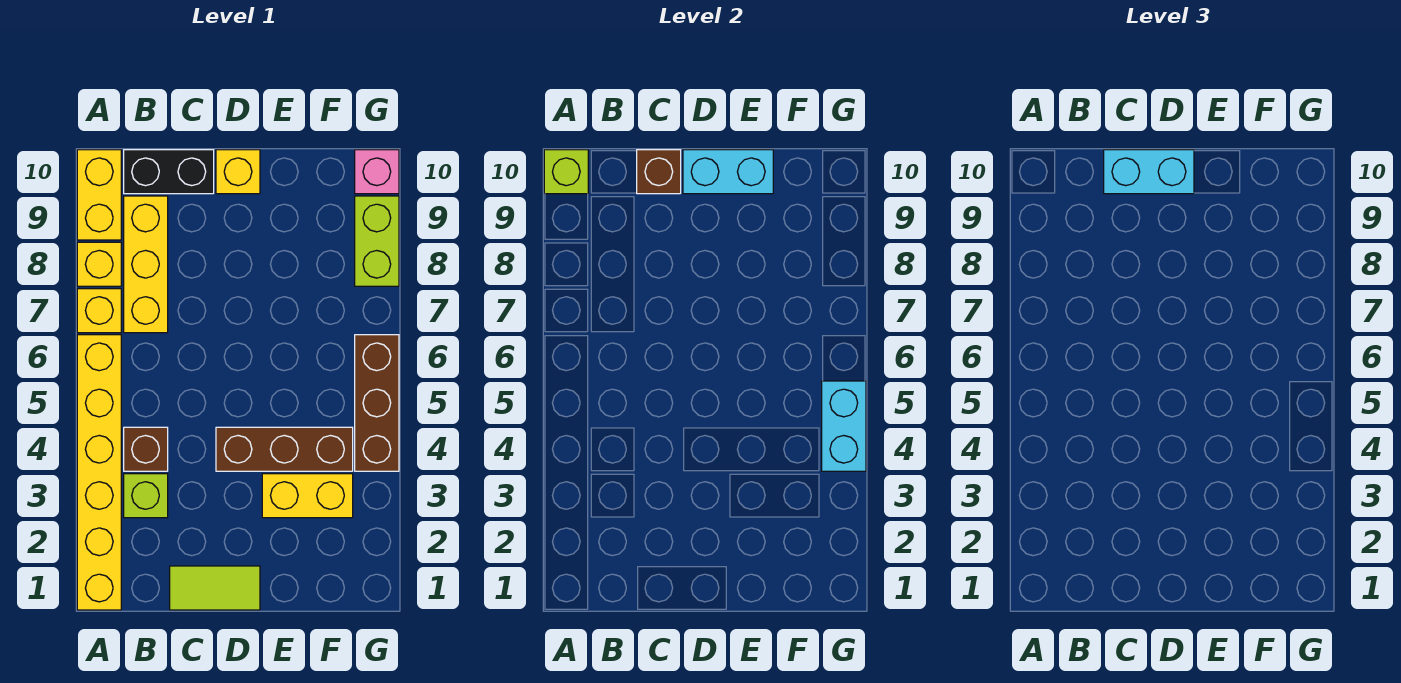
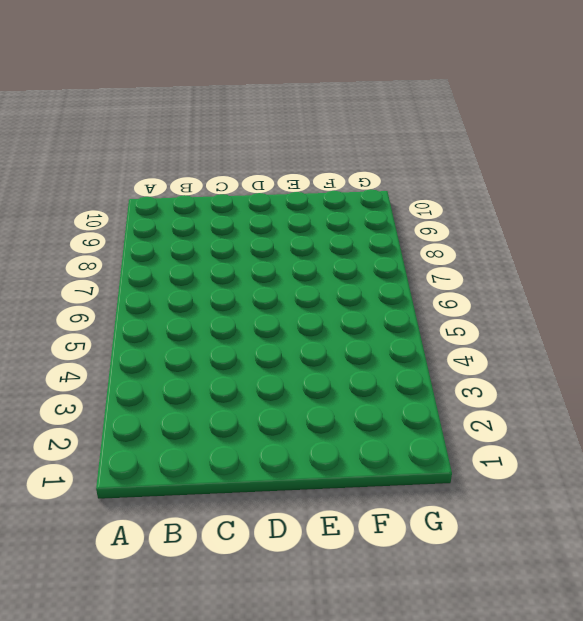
none -> yellow brick A1:A6 level 1
none -> yellow brick A7 level 1
none -> yellow brick A8 level 1

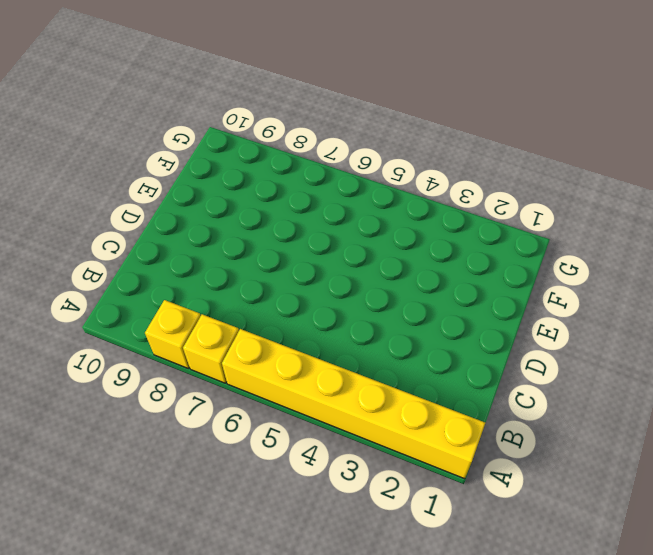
none -> yellow brick A9:A10 level 1
none -> lime brick B3 level 1
none -> brown brick B4 level 1

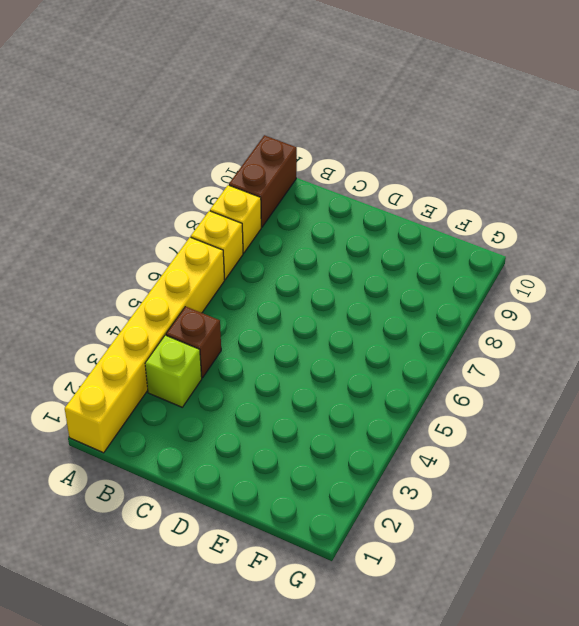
brown brick A9:A10 level 1 -> yellow brick A9:A10 level 1
none -> yellow brick B7:B9 level 1
none -> black brick B10:C10 level 1
none -> lime tile C1:D1 level 1

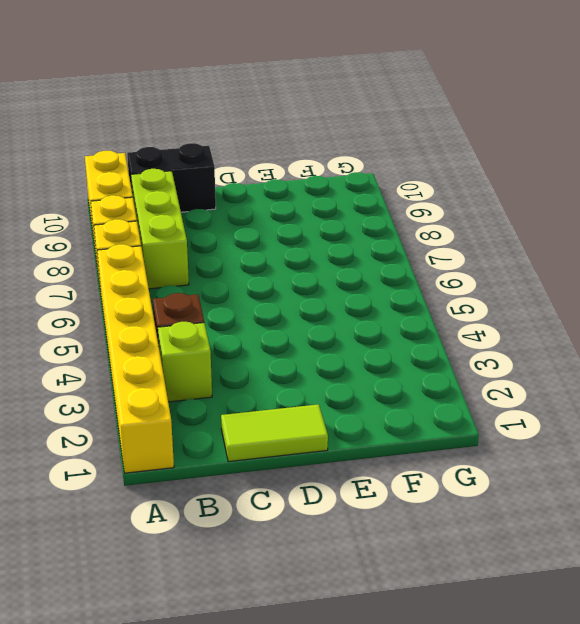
lime brick B7:B9 level 1 -> yellow brick B7:B9 level 1
none -> brown brick D4:F4 level 1
none -> yellow brick D10 level 1
none -> yellow brick E3:F3 level 1

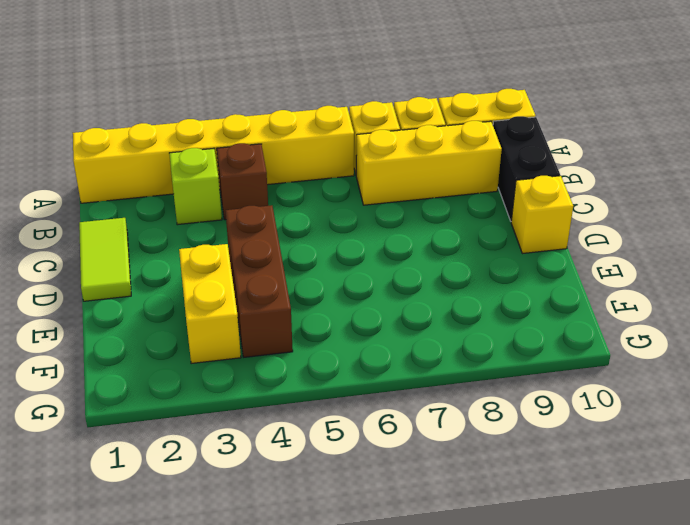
none -> brown brick G4:G6 level 1
none -> lime brick G8:G9 level 1
none -> pink brick G10 level 1

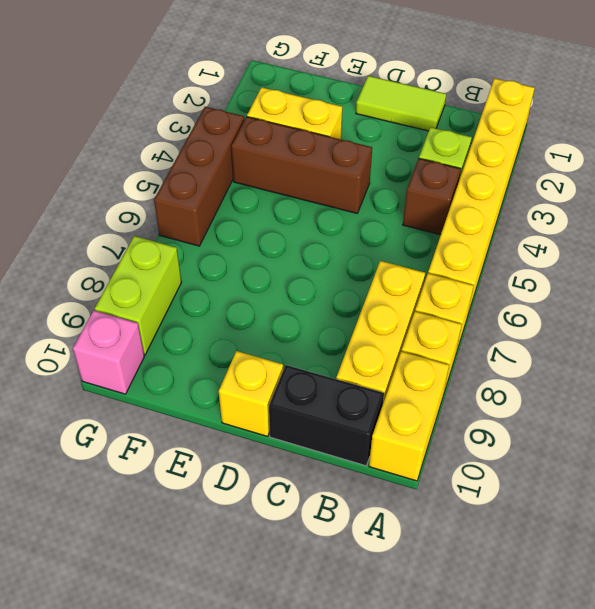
none -> lime brick A10 level 2
none -> brown brick C10 level 2
none -> cyan brick D10:E10 level 2

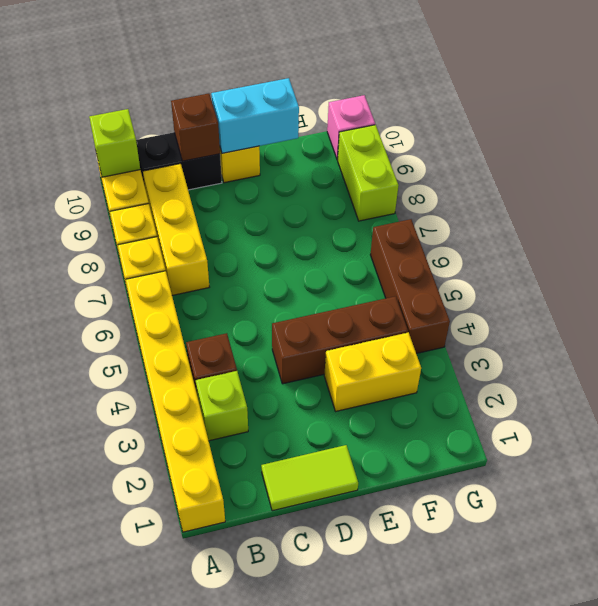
none -> cyan brick G4:G5 level 2
none -> cyan brick C10:D10 level 3

